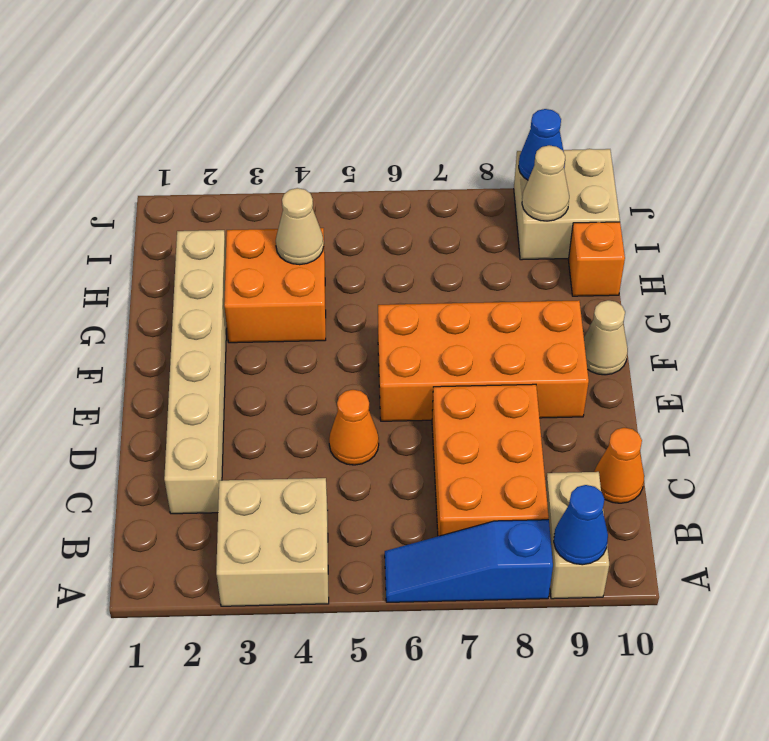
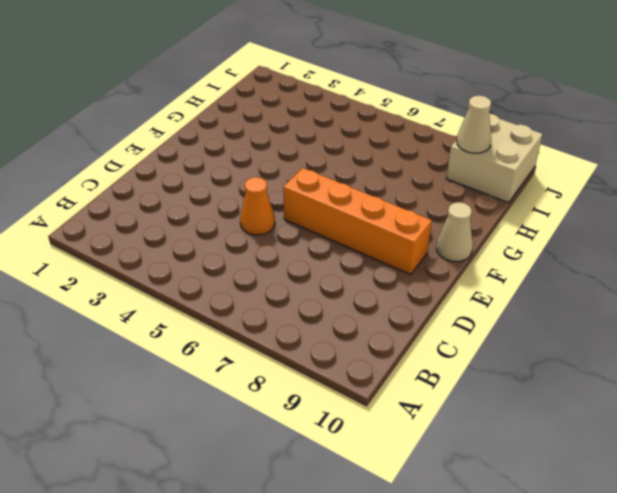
orange brick E6:E9 level 1 -> orange brick E6:F9 level 1
none -> tan brick A3:B4 level 1
none -> blue slope A6:A8 level 1 top 8
none -> tan brick A9:B9 level 1

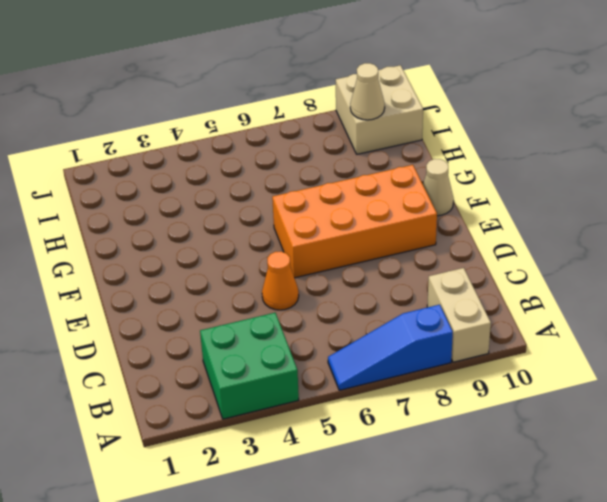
green brick A3:B4 level 1 -> tan brick A3:B4 level 1
none -> orange brick B7:D8 level 1
none -> tan brick C2:H2 level 1
none -> orange cone C10 level 1

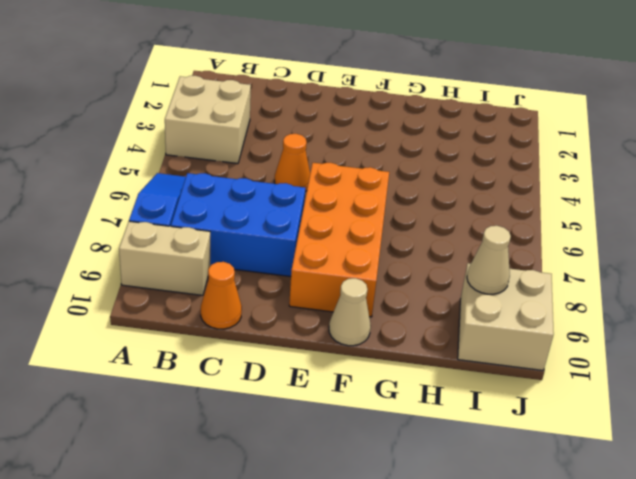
blue brick B7:D8 level 1 -> orange brick B7:D8 level 1
none -> tan brick C2:H2 level 1
none -> orange brick G3:H4 level 1
none -> orange brick H10 level 1

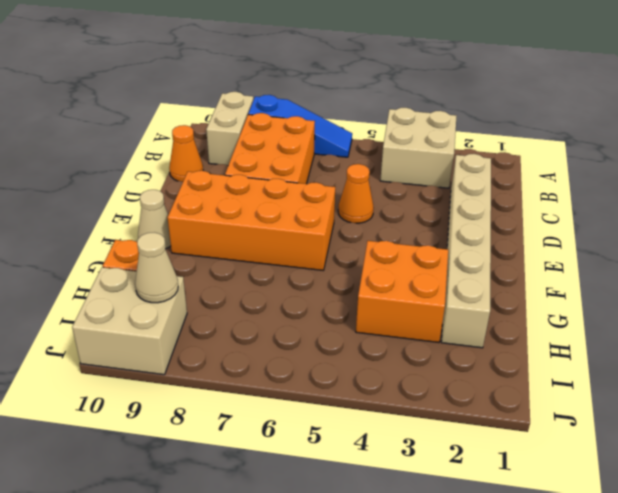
none -> blue cone A9 level 2
none -> tan cone H4 level 2
none -> blue cone J9 level 2

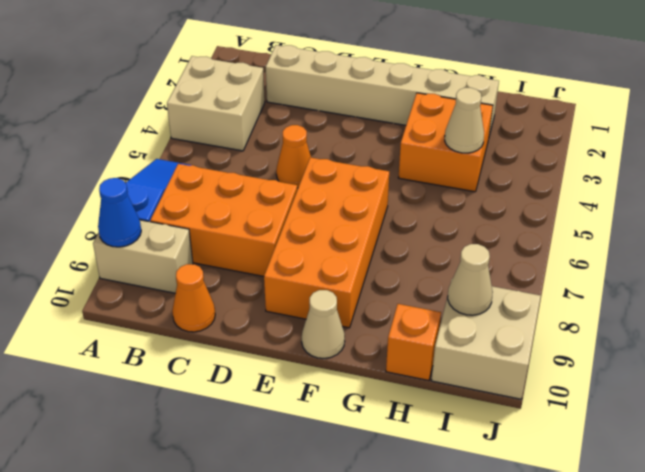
none -> blue cone J9 level 2

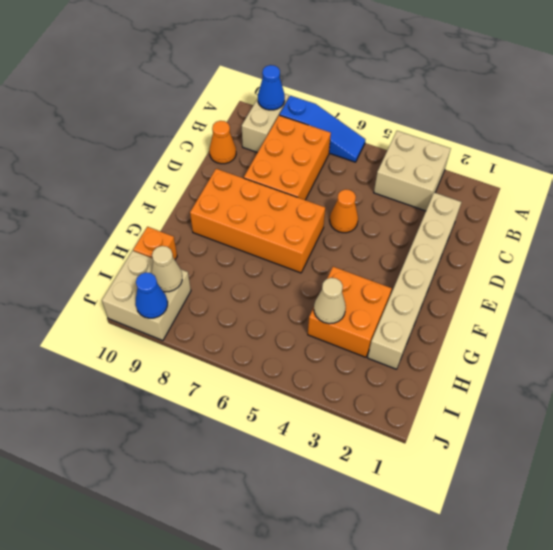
none -> tan cone F10 level 1

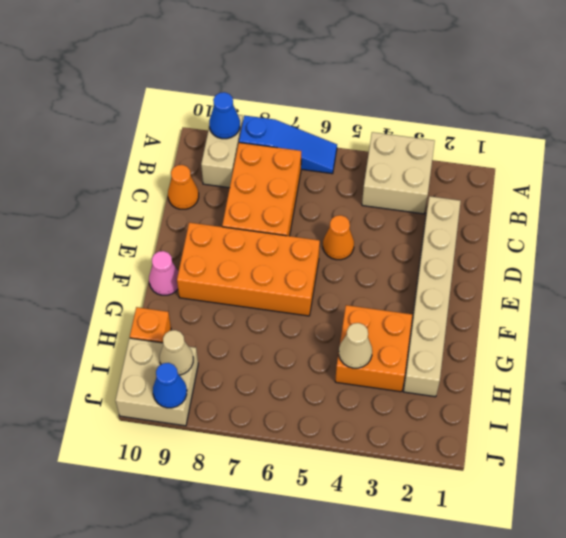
pink cone F10 level 1 -> tan cone F10 level 1

